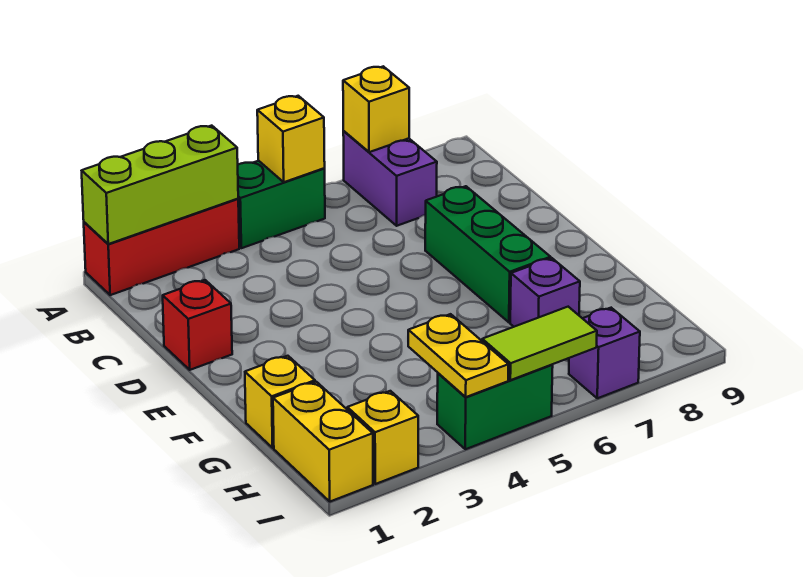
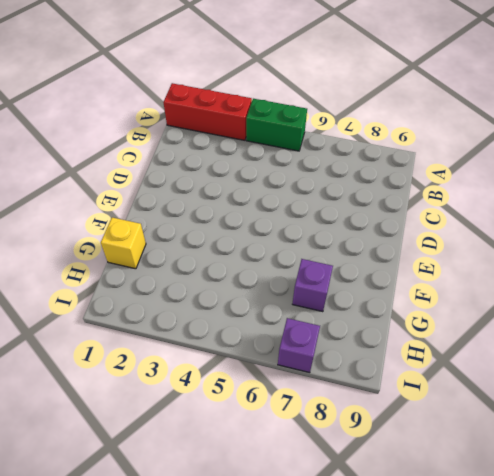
none -> purple brick A7:B7 level 1
none -> red brick D1 level 1
none -> green brick D7:F7 level 1

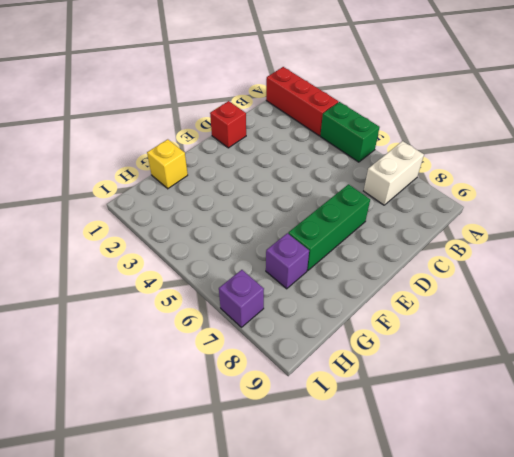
white brick A7:B7 level 1 -> purple brick A7:B7 level 1
none -> yellow brick H1:I1 level 1
none -> yellow brick I2 level 1
none -> green brick I4:I5 level 1

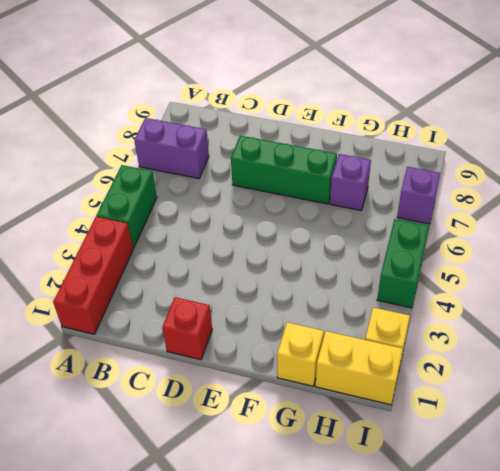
none -> lime brick A1:A3 level 2
none -> yellow brick A5 level 2
none -> yellow brick A7 level 2

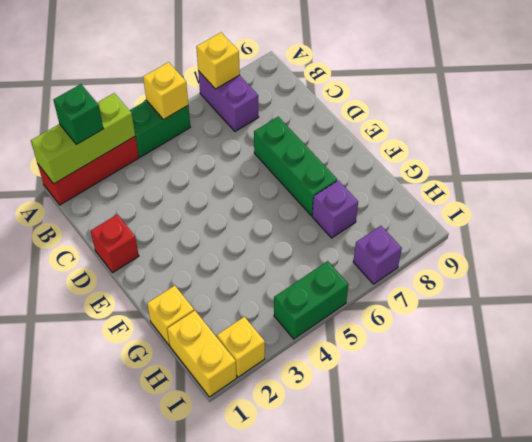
green brick A2 level 3 -> none
none -> yellow plate H4:I4 level 2
none -> lime tile I5:I6 level 2

